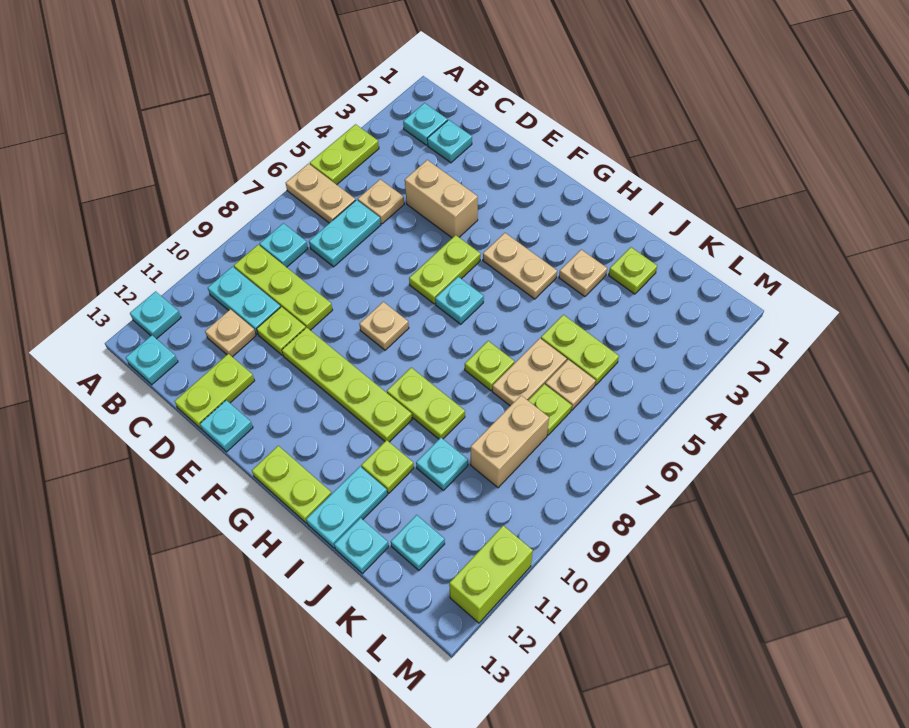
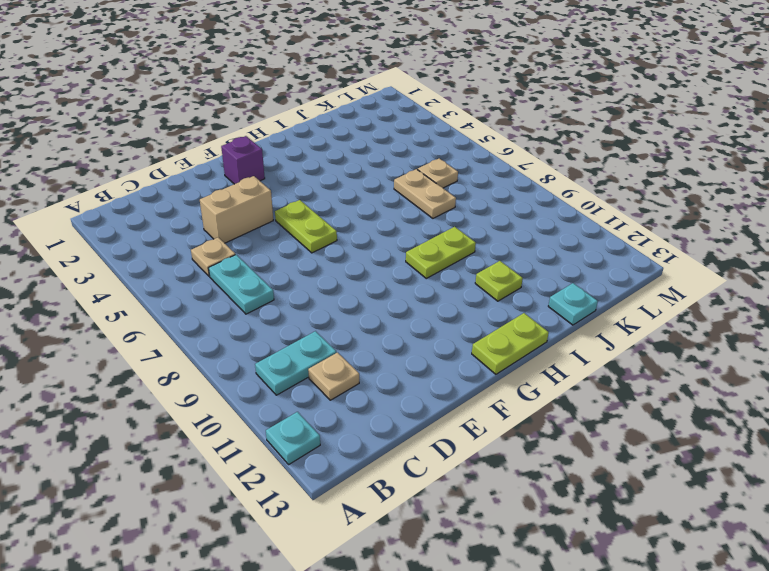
purple brick F2 level 1 -> none
none -> lime plate A4:A5 level 1
none -> tan plate A6:B6 level 1
none -> cyan plate B2 level 1
none -> cyan plate B8 level 1

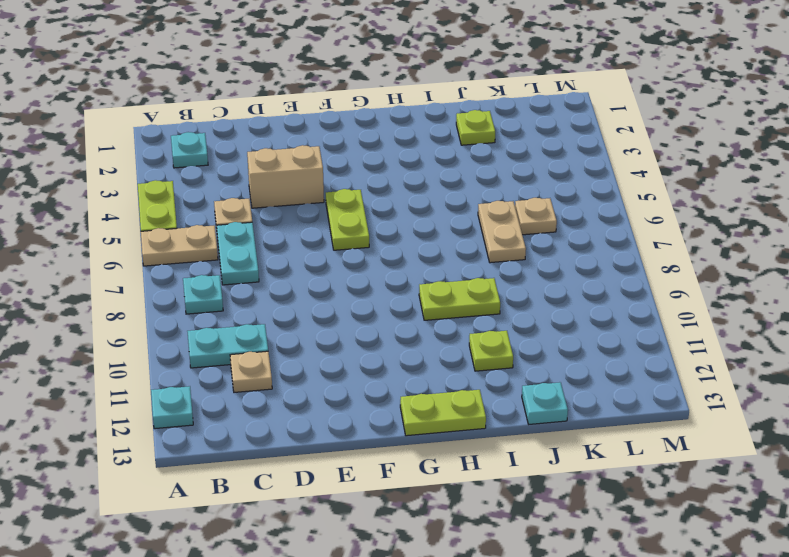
none -> lime plate B9:D9 level 1
none -> cyan plate B13 level 1
none -> cyan plate C2 level 1
none -> lime plate D10 level 1

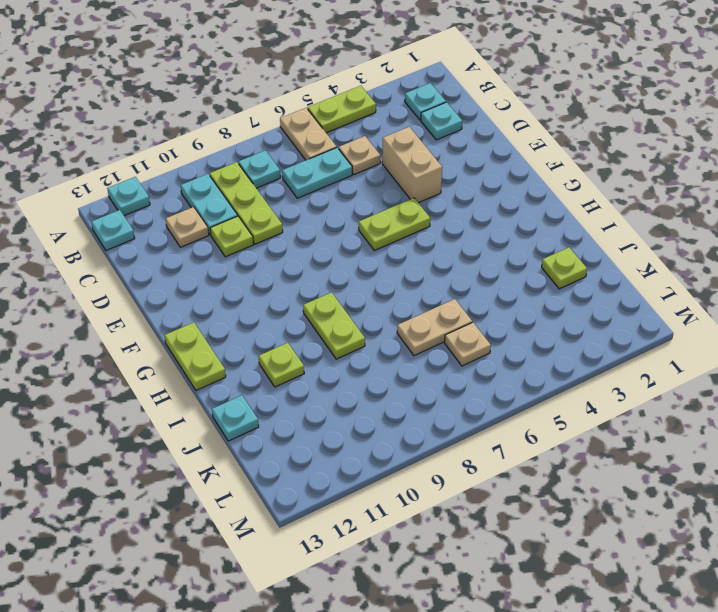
none -> lime plate D12:D13 level 1
none -> lime plate E10:H10 level 1
none -> cyan plate E13 level 1
none -> tan plate F8 level 1

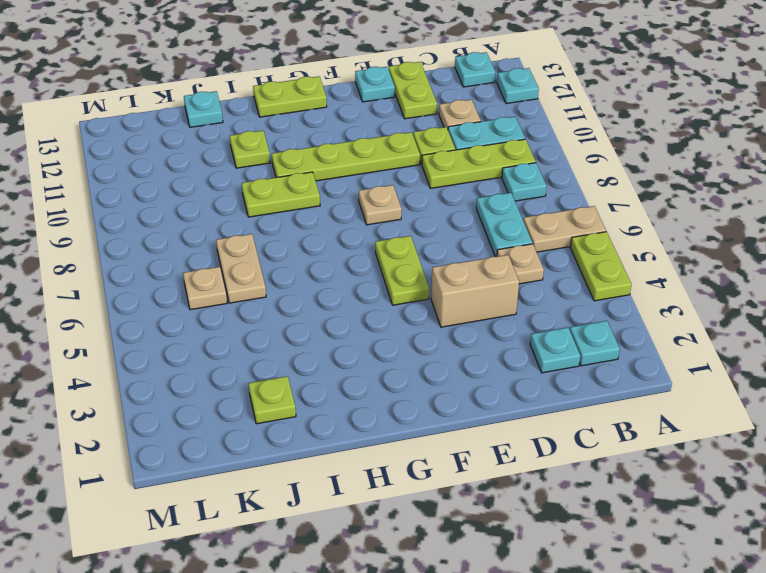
none -> tan plate G4:H4 level 1
none -> cyan plate G6 level 1
none -> tan plate I3 level 1
none -> lime plate I7 level 1

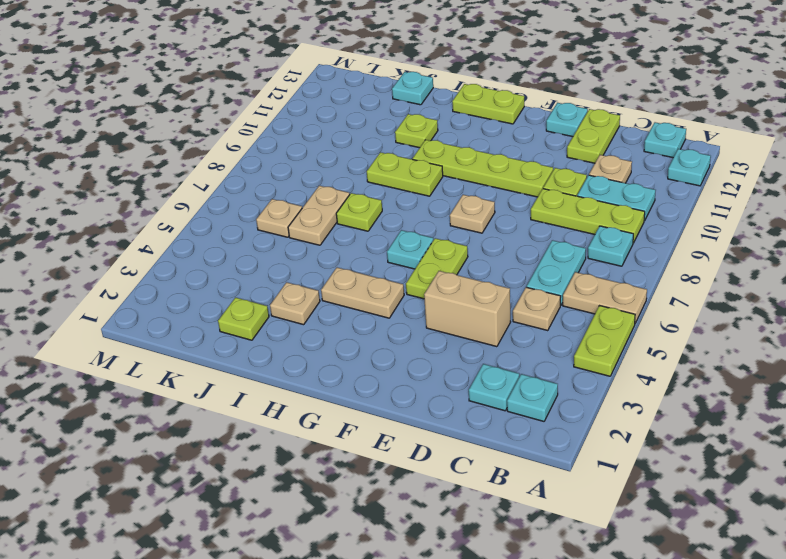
none -> cyan plate I12:I13 level 1
none -> lime plate J5:K5 level 1
none -> cyan plate J10 level 1
none -> lime plate K7 level 1

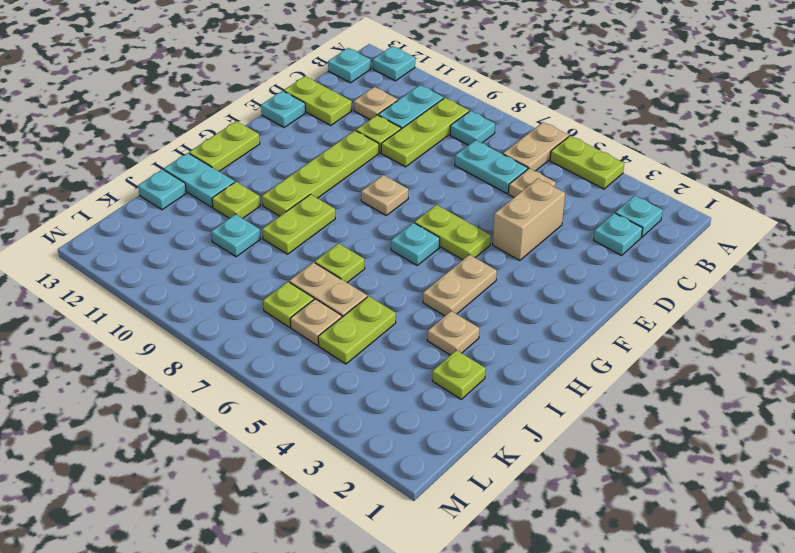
none -> tan brick K8:K9 level 1
none -> cyan plate K12 level 1
none -> lime brick M11:M12 level 1

